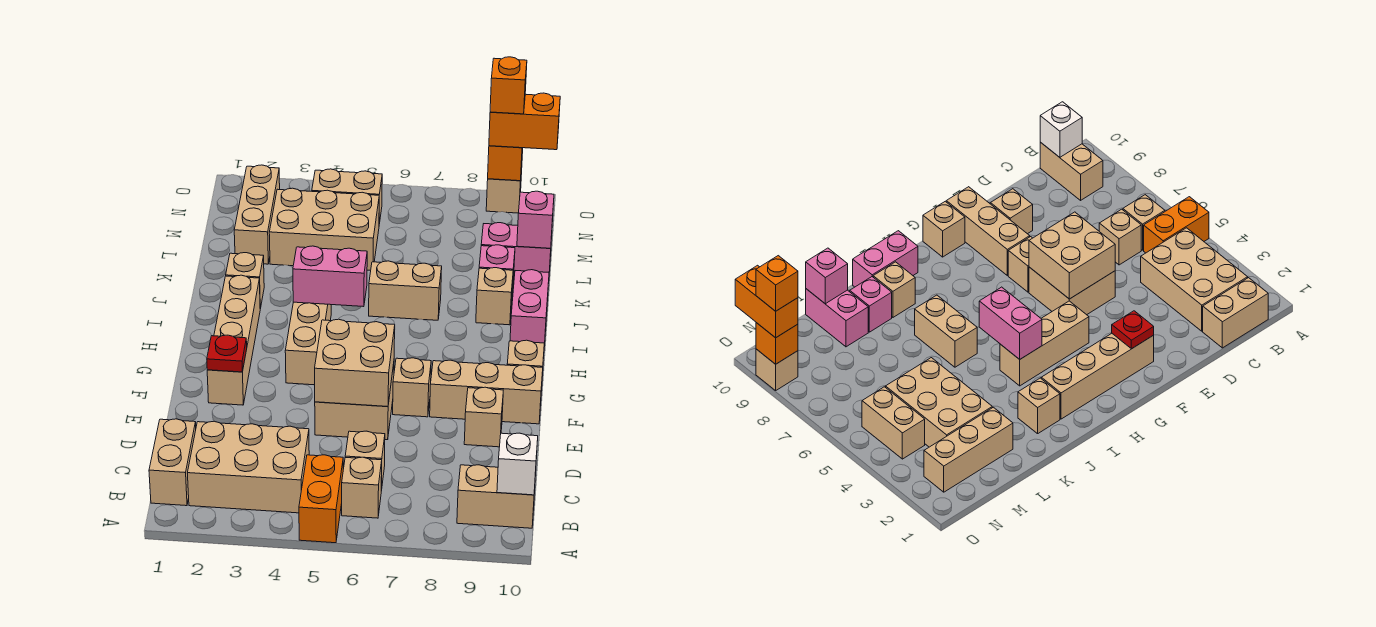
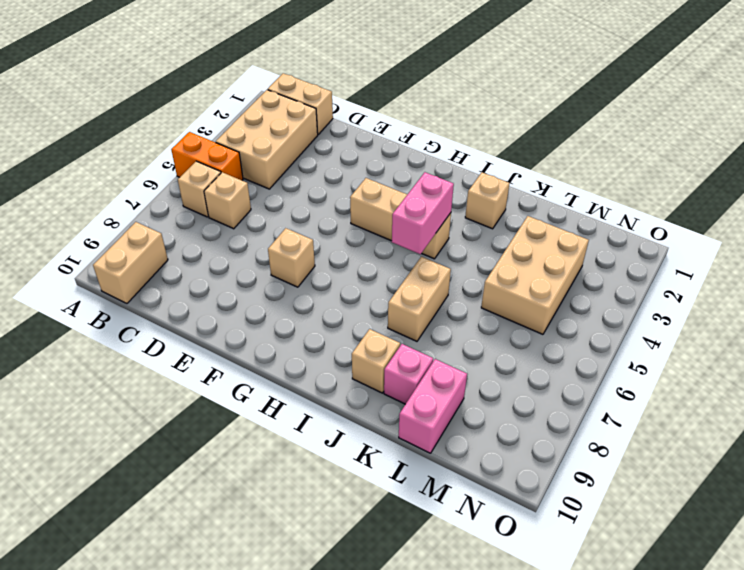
none -> tan brick E5:F6 level 1
none -> tan brick E9 level 1
none -> tan brick F2:I2 level 1
none -> tan brick F8:F10 level 1

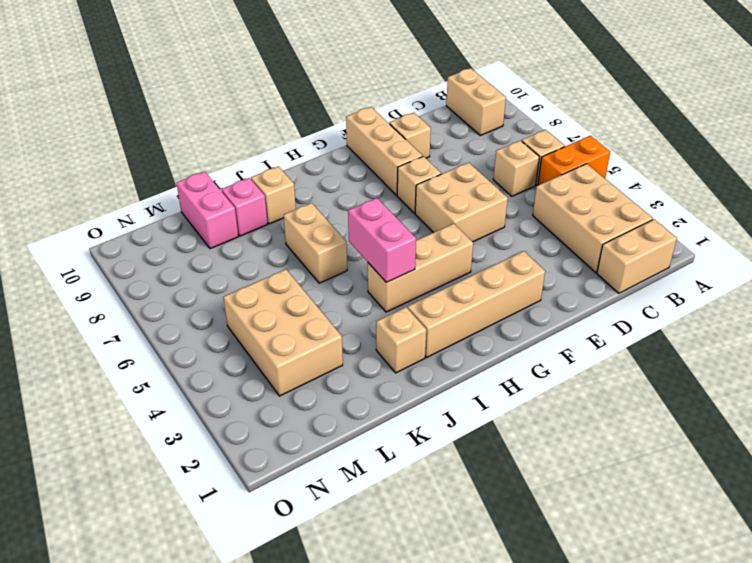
none -> tan brick G10 level 1
none -> pink brick I10:J10 level 1
none -> tan brick L2:N2 level 1
none -> tan brick N4:N5 level 1

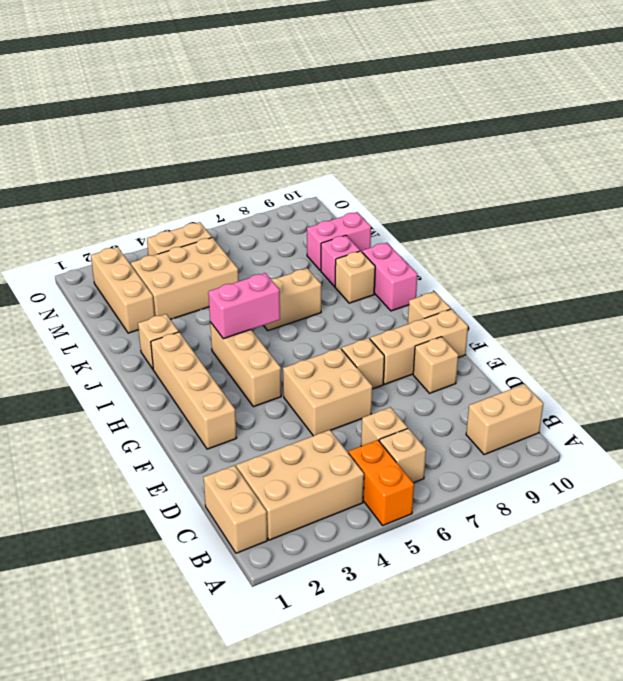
none -> tan brick O9 level 1
none -> white brick B10 level 2
none -> tan brick E5:F6 level 2
none -> red plate F2 level 2

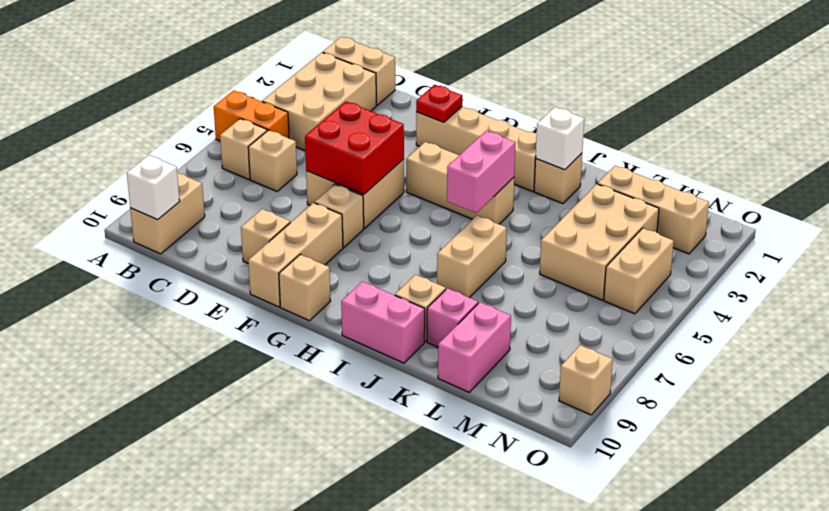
red brick E5:F6 level 2 -> tan brick E5:F6 level 2
white brick J2 level 2 -> none
none -> pink brick L10 level 2
none -> orange brick O9 level 2
none -> orange brick O9:O10 level 3
none -> orange brick O9 level 4

